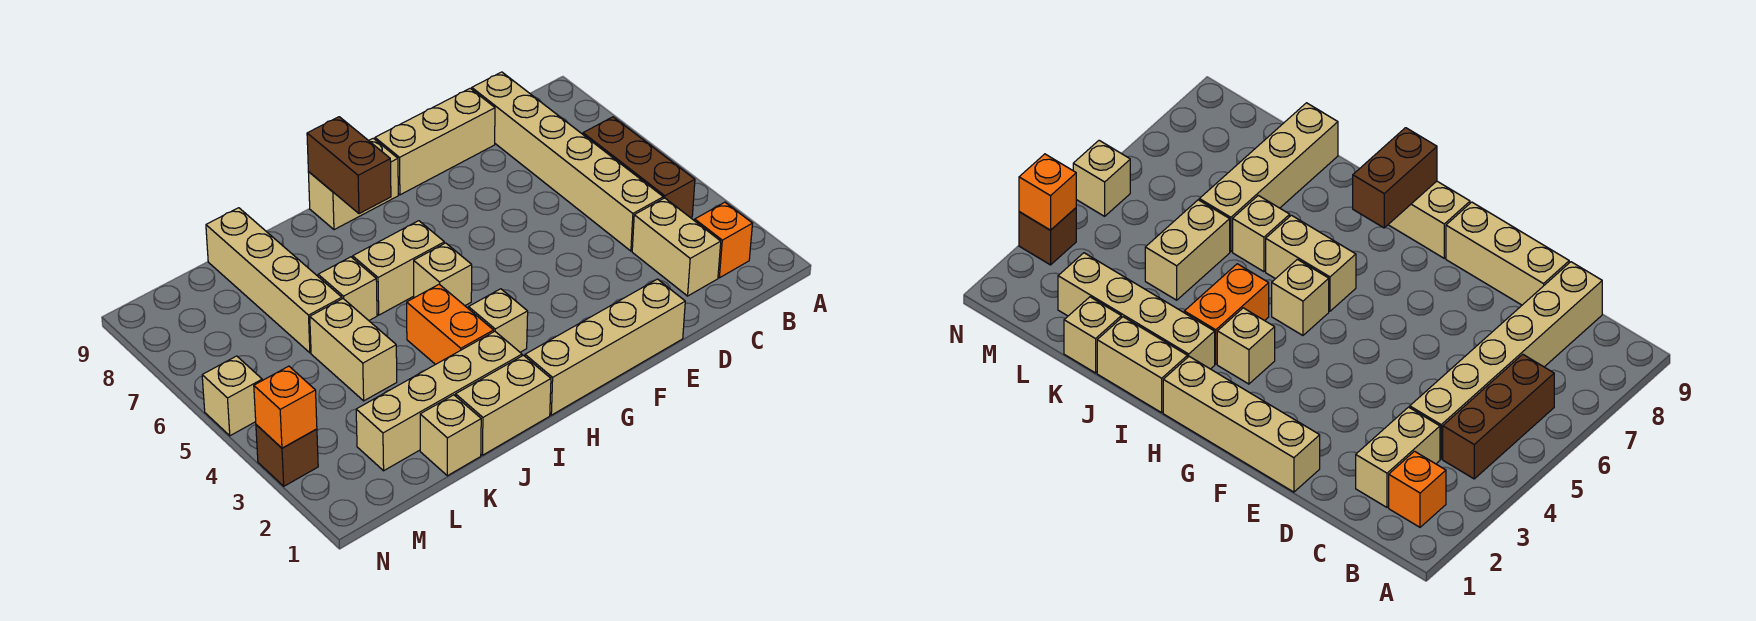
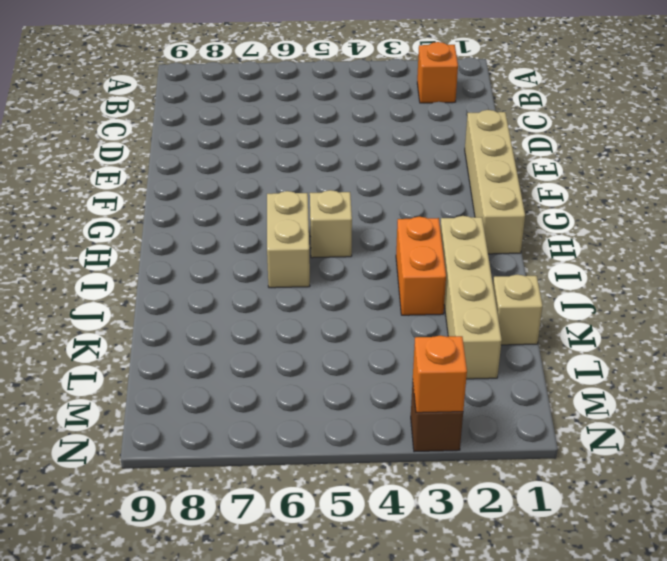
orange brick I3:J3 level 1 -> orange brick I3:I4 level 1
none -> brown brick B4:B6 level 1
none -> tan brick C2:C3 level 1
none -> tan brick C4:C9 level 1

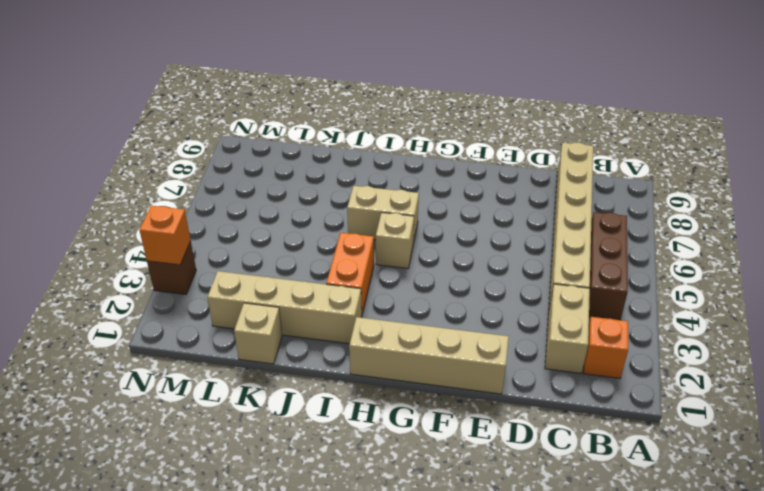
none -> tan brick D9:F9 level 1
none -> tan brick G9:H9 level 1
none -> tan brick H3 level 1

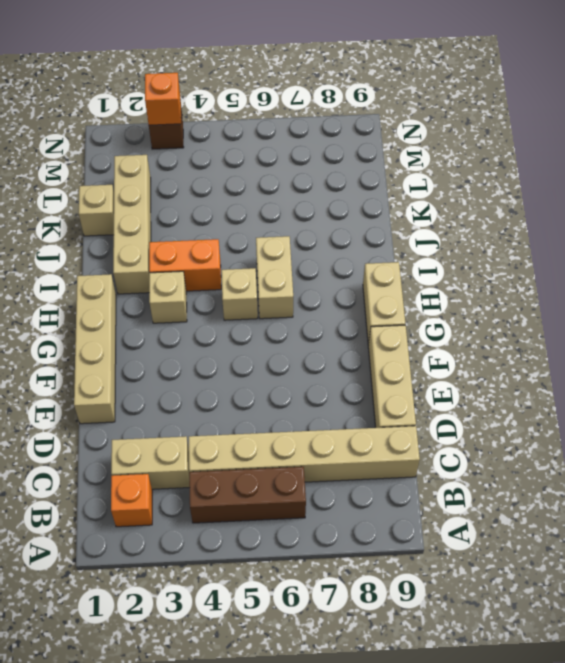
none -> tan brick I1:J1 level 1
none -> tan brick J6 level 1
none -> tan brick K4:K5 level 1

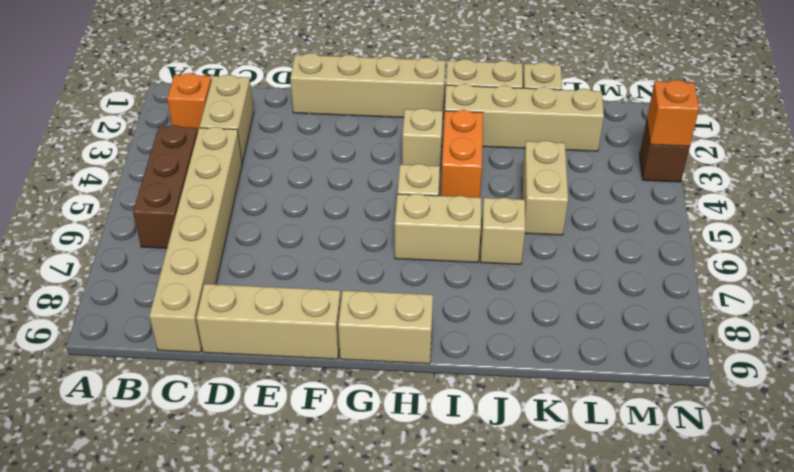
none -> tan brick K6:K9 level 1
none -> tan brick N5 level 1
none -> brown brick H8:H9 level 2

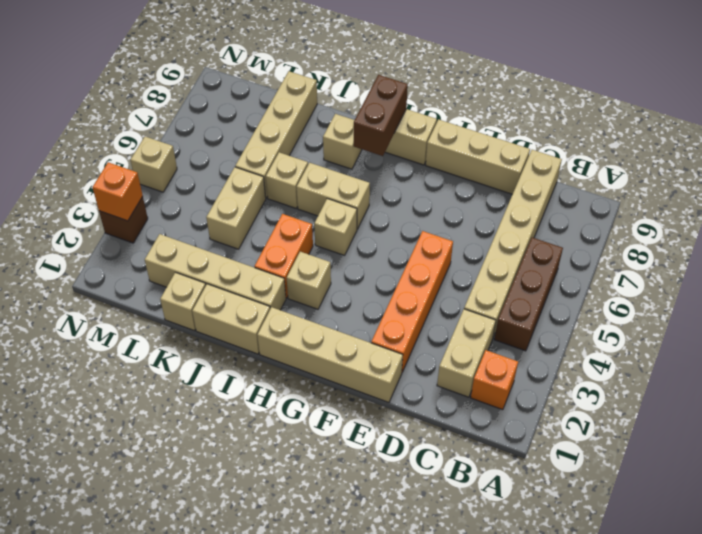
orange brick E2:E5 level 1 -> none
tan brick I8 level 1 -> none

